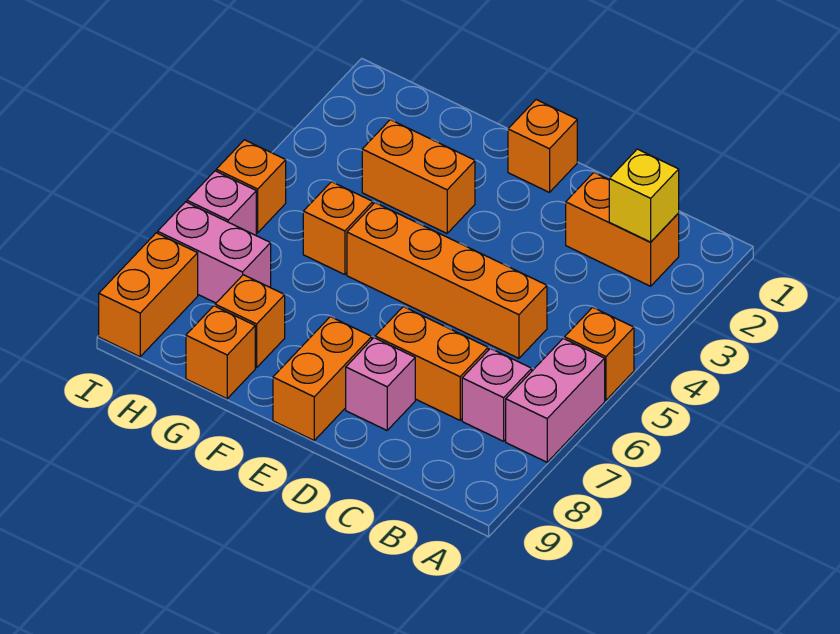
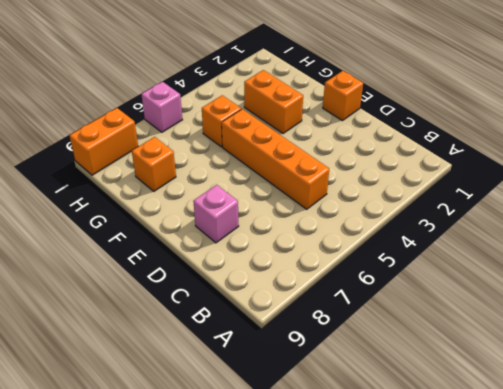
none -> orange brick A5 level 1
none -> pink brick A6:A7 level 1
none -> orange brick B2:C2 level 1

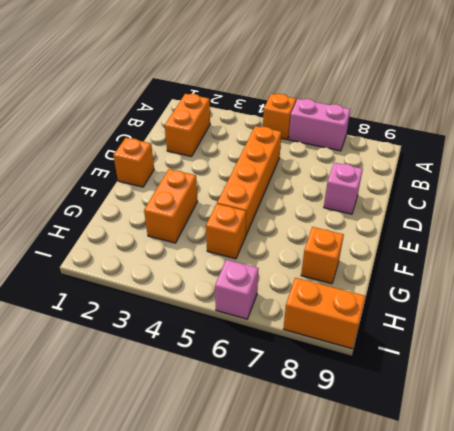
none -> pink brick B7 level 1
none -> orange brick C7:D7 level 1
none -> orange brick E8:E9 level 1

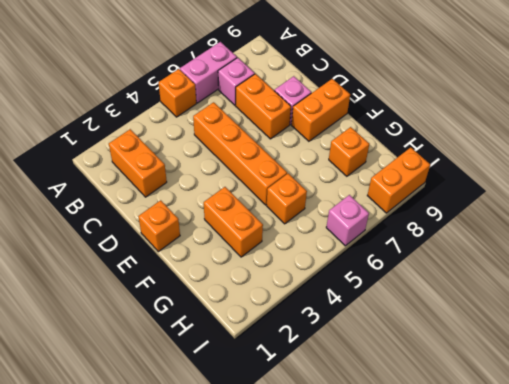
none -> orange brick G9 level 1
none -> pink brick H7:I7 level 1
none -> orange brick I5 level 1

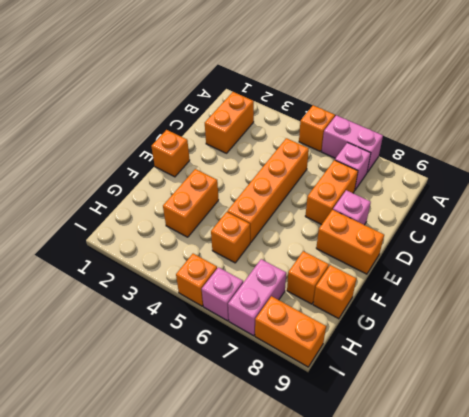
none -> yellow brick B2 level 2

